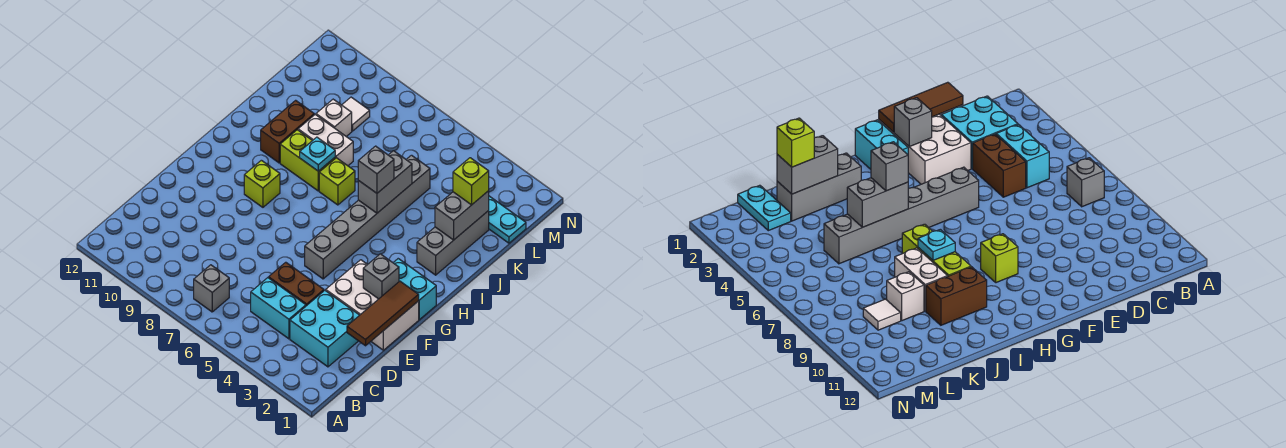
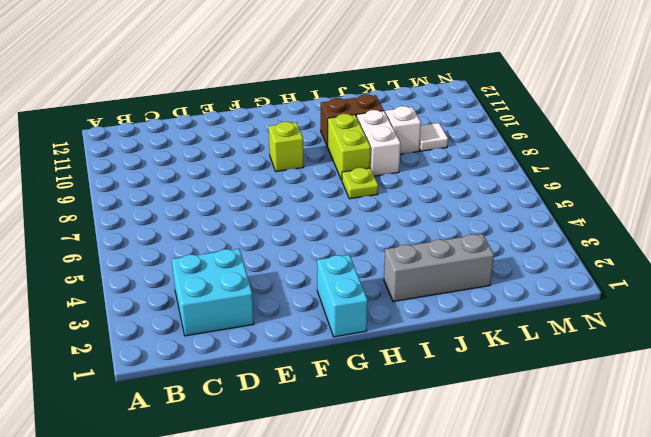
lime plate I7 level 1 -> lime brick I7 level 1
none -> grey brick B7 level 1
none -> cyan brick C4:C5 level 1
none -> brown brick D4:D5 level 1

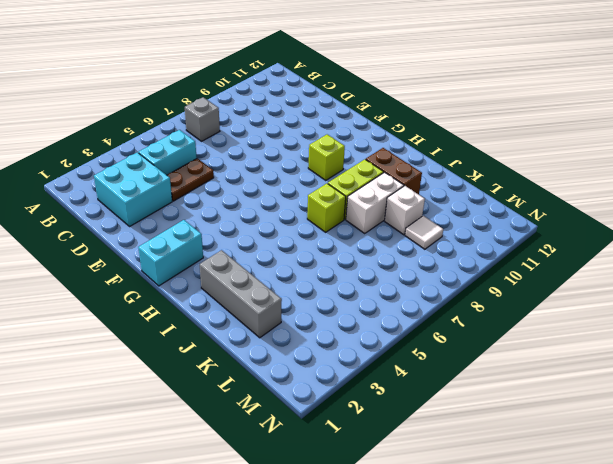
brown plate D4:D5 level 1 -> brown brick D4:D5 level 1
none -> white brick E1:F3 level 1
none -> grey brick F5:K5 level 1
none -> cyan plate L1:L2 level 1

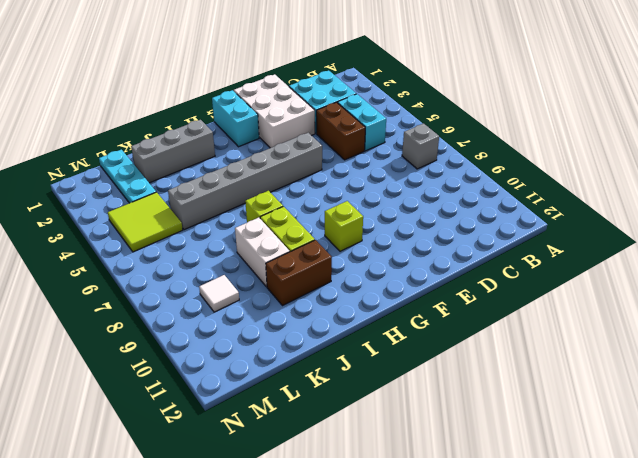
cyan plate L1:L3 level 1 -> cyan plate L1:L2 level 1
lime tile L4:M5 level 1 -> none
none -> white brick K9 level 1
none -> brown tile D1:F1 level 2
none -> grey brick F2 level 2

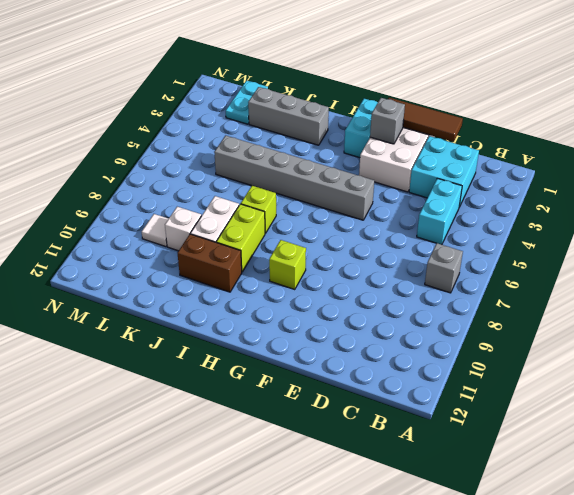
none -> brown brick D4:D5 level 1
none -> grey brick I5:J5 level 2
none -> cyan plate I8 level 2

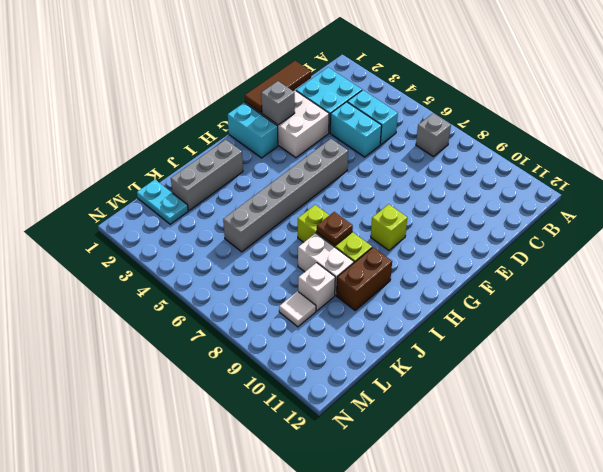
cyan brick D4:D5 level 1 -> brown brick D4:D5 level 1
brown plate I8 level 2 -> cyan plate I8 level 2
none -> grey brick I5:J5 level 2
none -> grey brick J2:K2 level 2
none -> grey brick I5 level 3

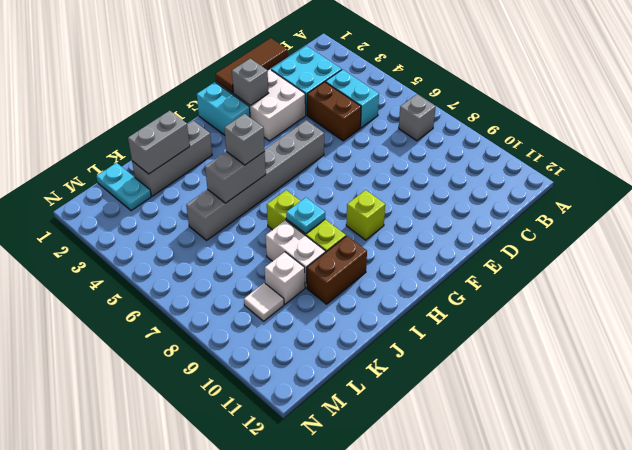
none -> lime brick K2 level 3

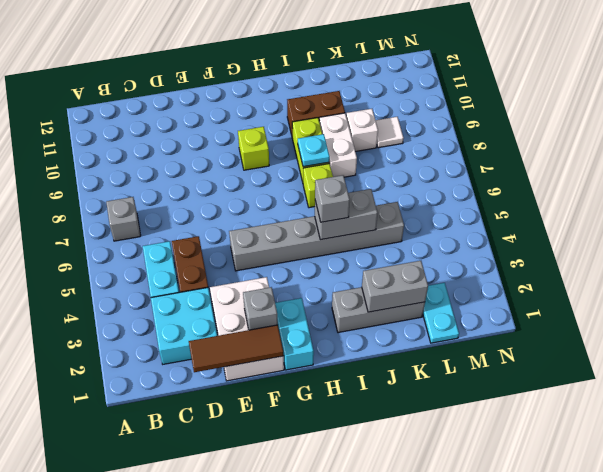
none -> lime brick K2 level 3

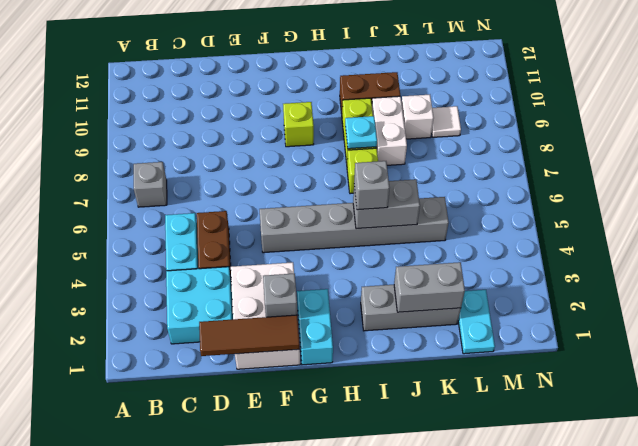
none -> lime brick K2 level 3

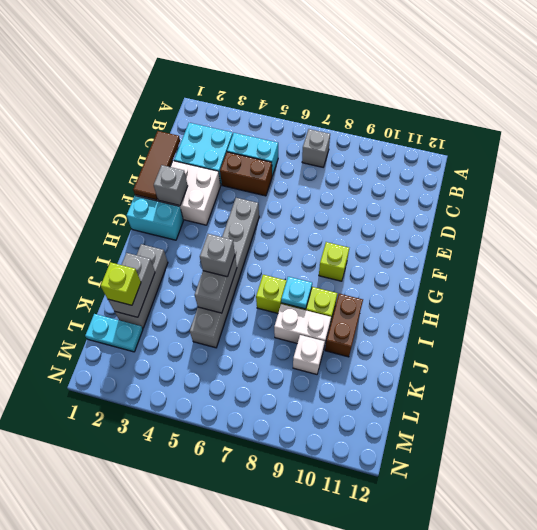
none -> white tile L9 level 1

